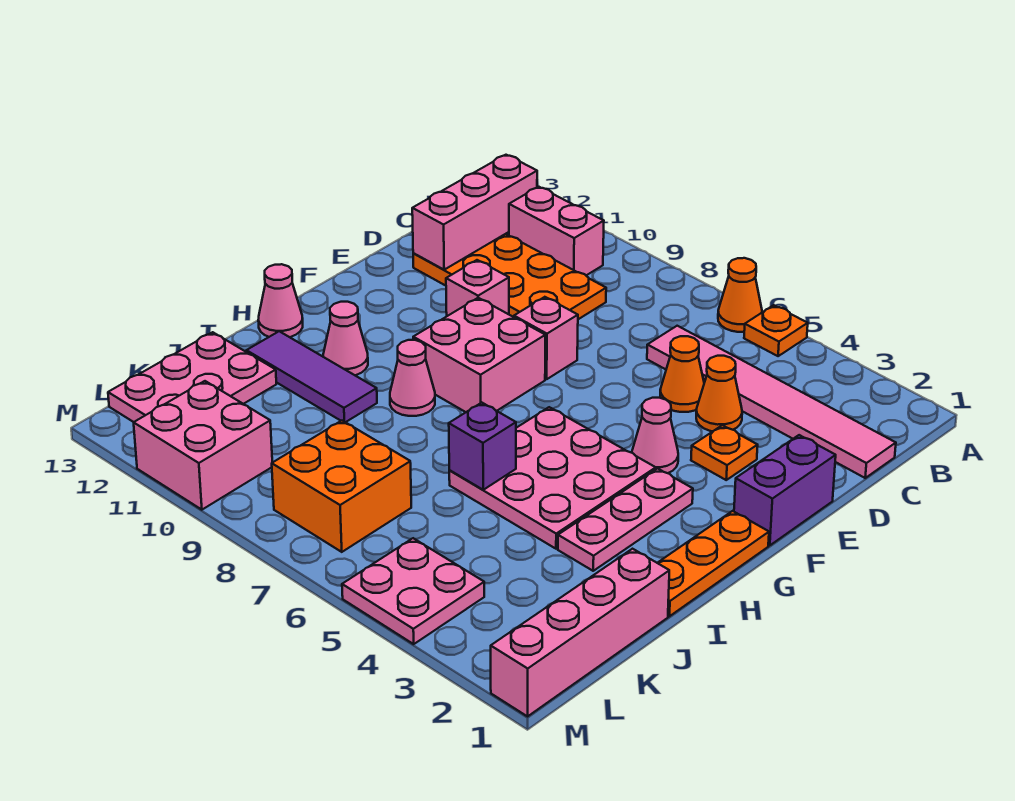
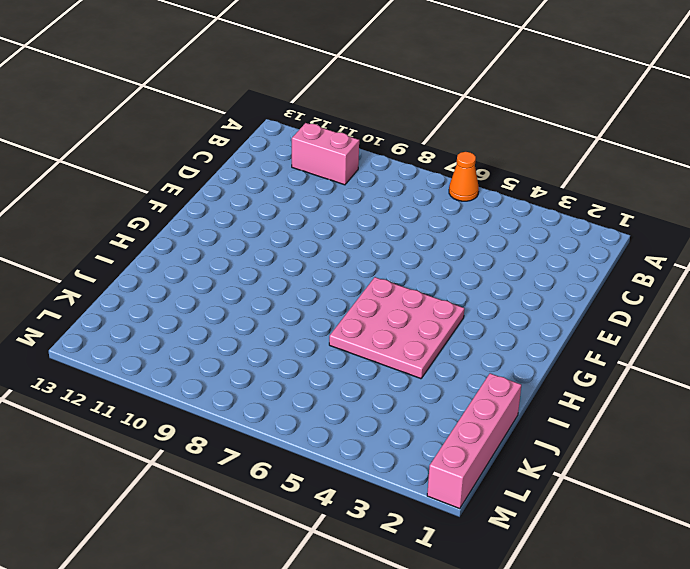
none -> orange plate A5 level 1
none -> pink tile C1:C6 level 1
none -> orange plate C9:D12 level 1

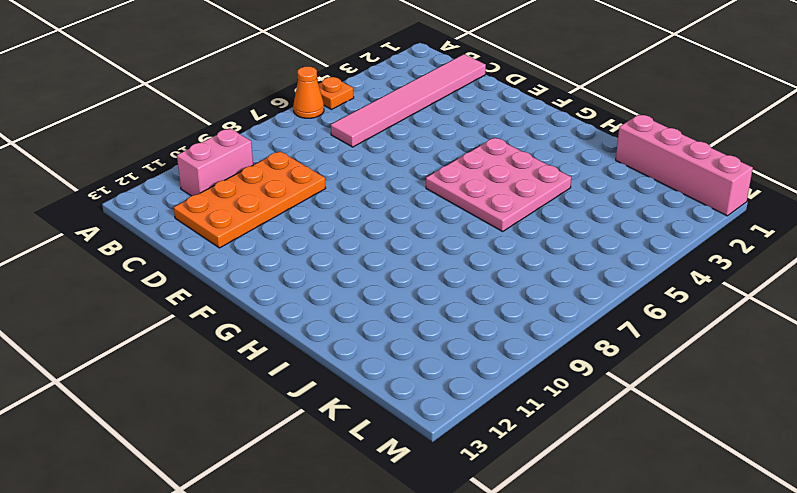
none -> orange cone D4 level 1
none -> orange cone D5 level 1
none -> purple brick E1:F1 level 1

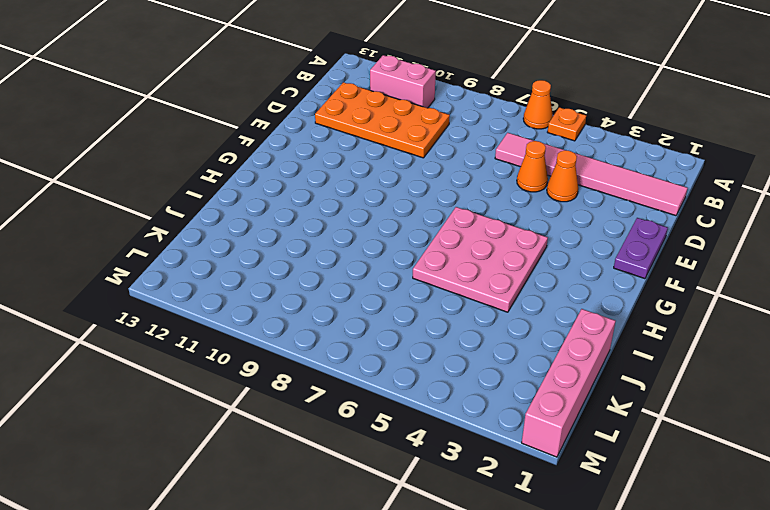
purple plate E1:F1 level 1 -> purple brick E1:F1 level 1
none -> orange plate E3 level 1
none -> pink brick E8 level 1
none -> pink brick E10 level 1

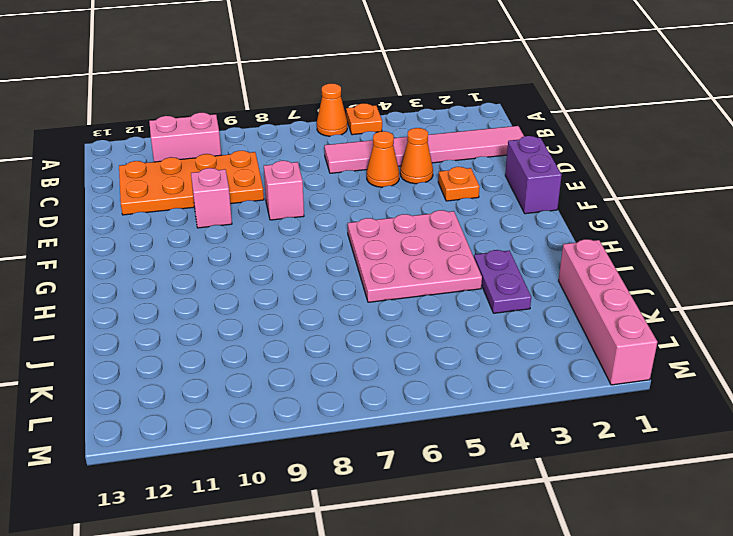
purple plate I3:J3 level 1 -> pink plate G3:I3 level 1
none -> pink cone F4 level 1
none -> pink brick F8:G9 level 1
none -> orange plate G1:I1 level 1

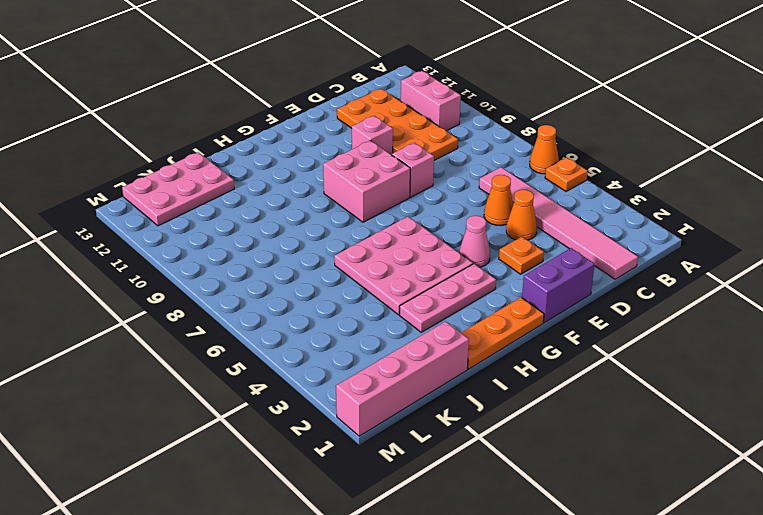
none -> pink cone H9 level 1
none -> pink cone H11 level 1
none -> pink cone H13 level 1

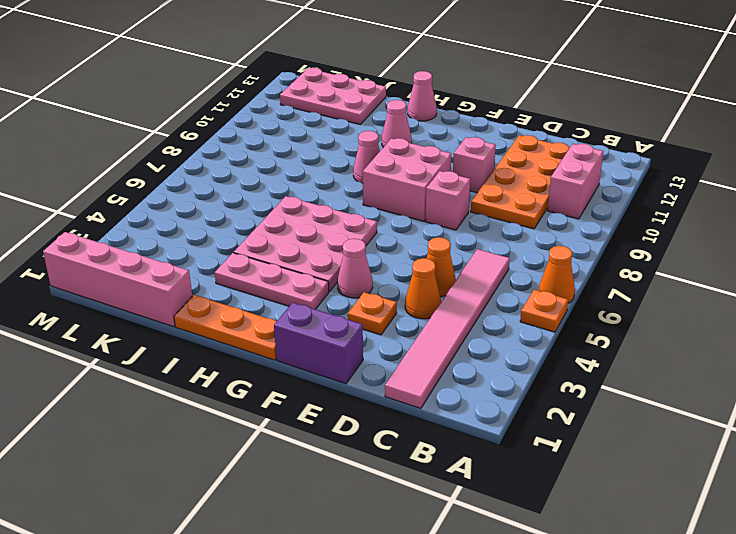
none -> purple tile I10:I12 level 1
none -> orange brick K7:L8 level 1
none -> pink plate L4:M5 level 1

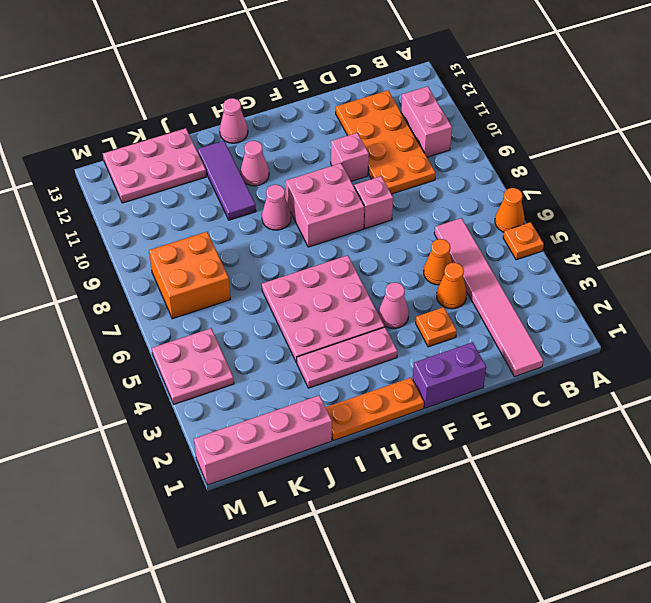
none -> pink brick L10:M11 level 1
none -> pink brick B12:D12 level 2
none -> purple brick I6 level 2

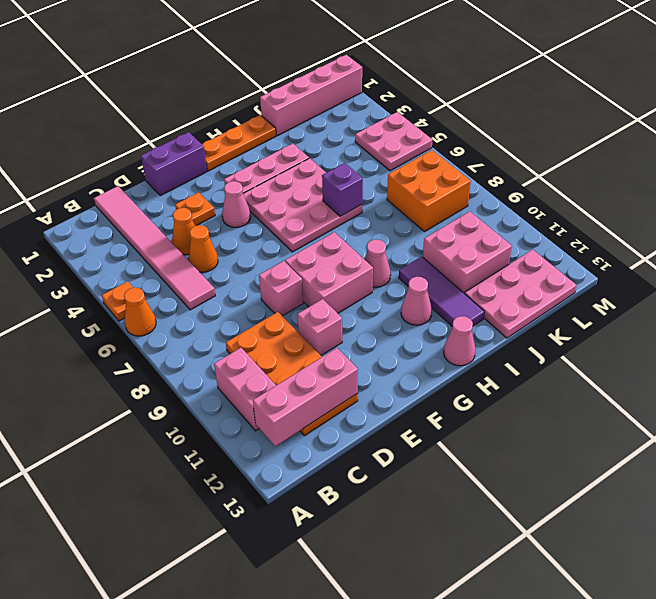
pink brick J10:K11 level 1 -> pink brick L10:M11 level 1

